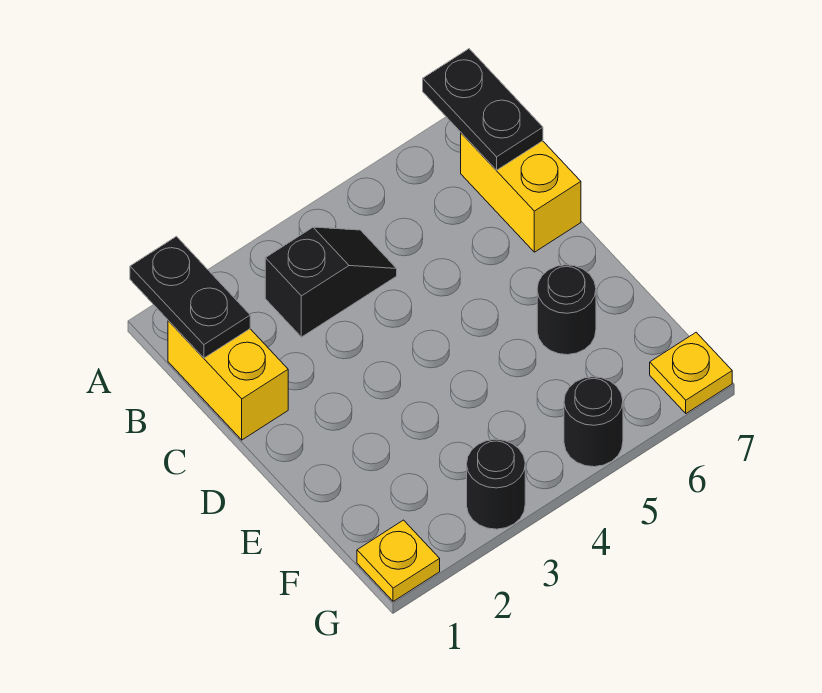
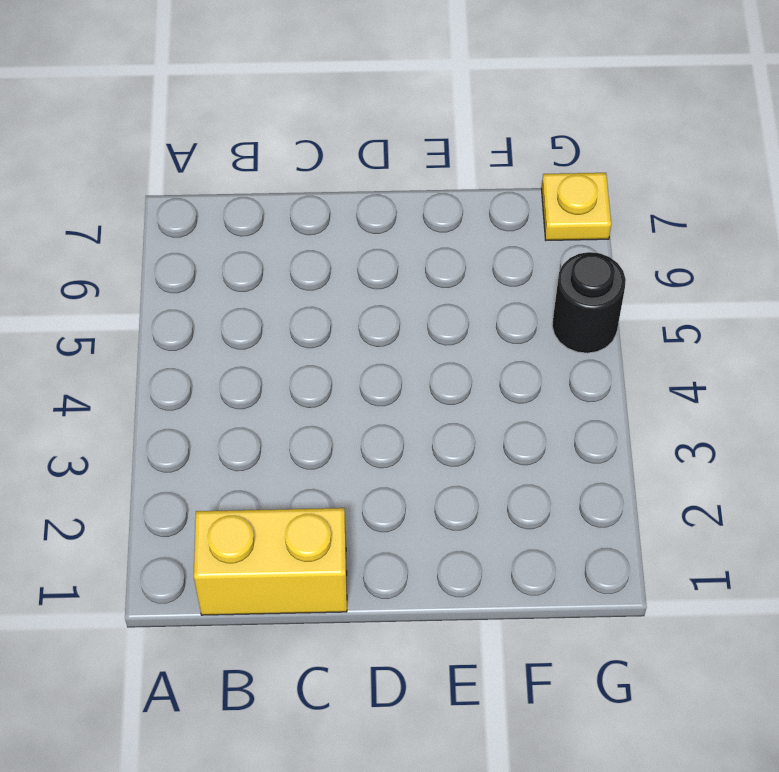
none -> black slope B3:B4 level 1 top 3
none -> yellow brick B7:C7 level 1

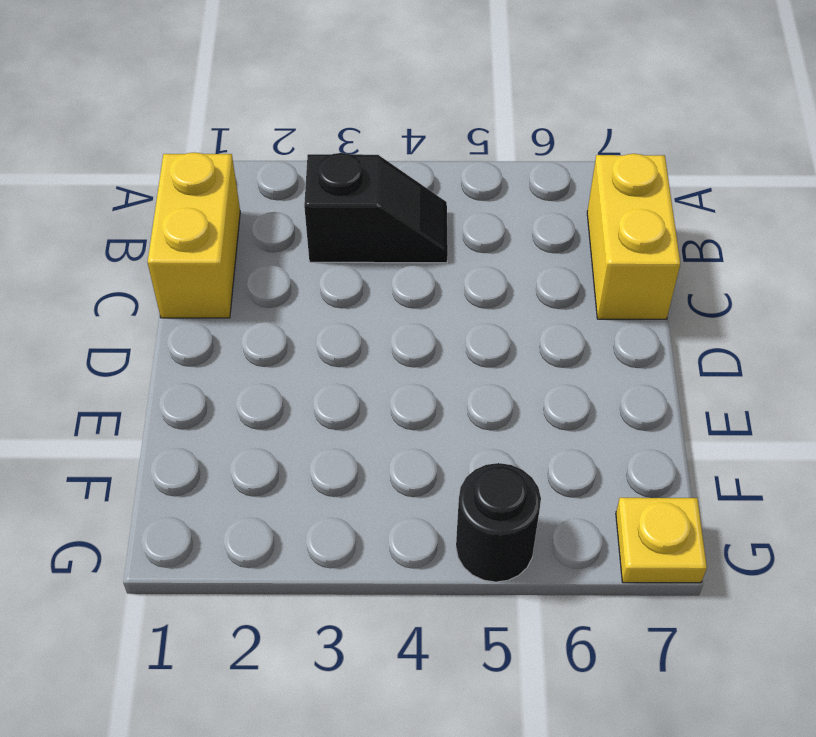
none -> black round brick E6 level 1
none -> yellow plate G1 level 1

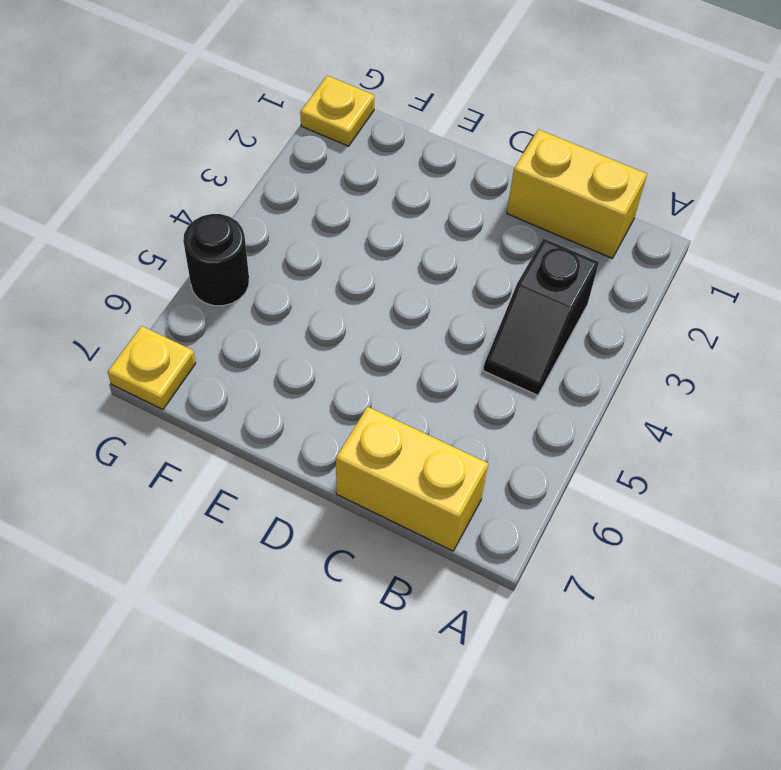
none -> black round brick E6 level 1
none -> black round brick G3 level 1

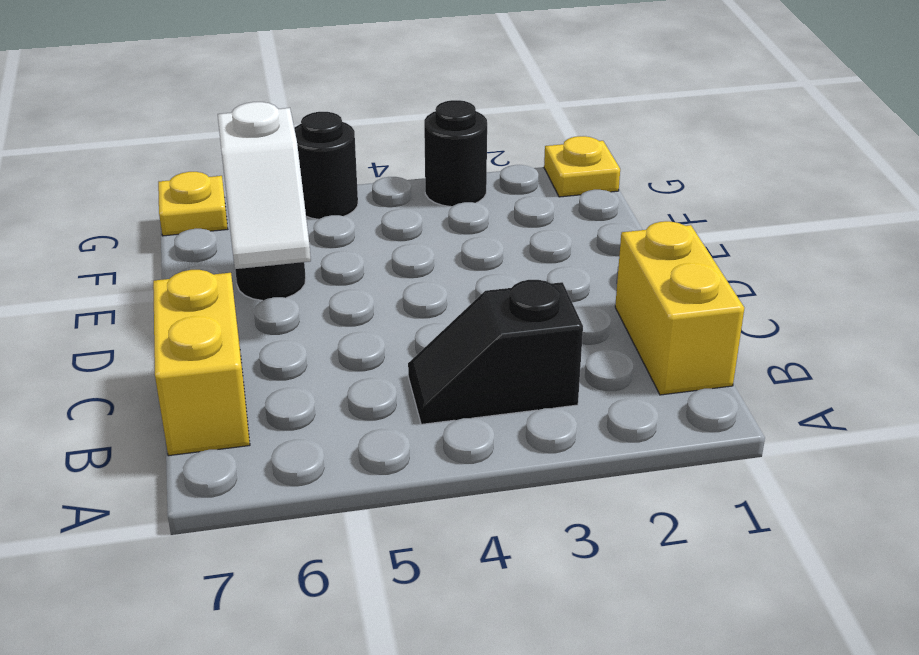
white slope D6:E6 level 2 top E -> none
none -> black plate A1:B1 level 2
none -> black plate A7:B7 level 2

